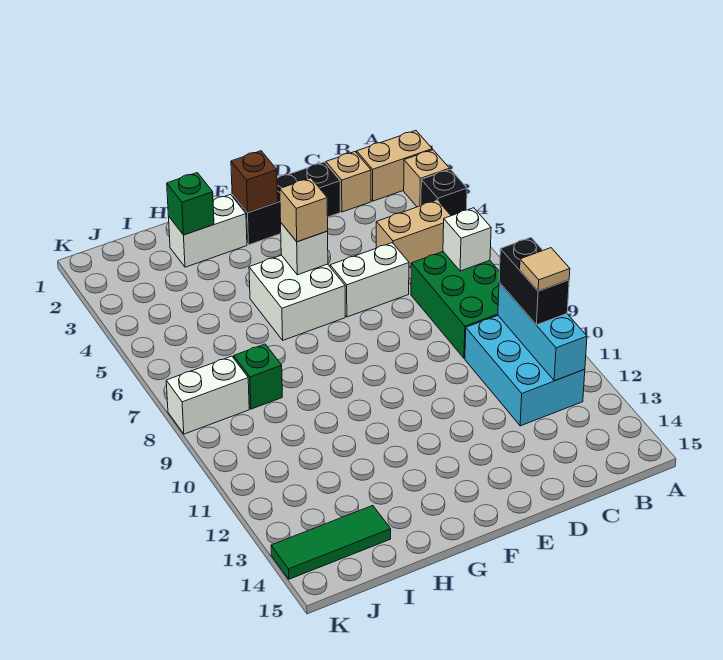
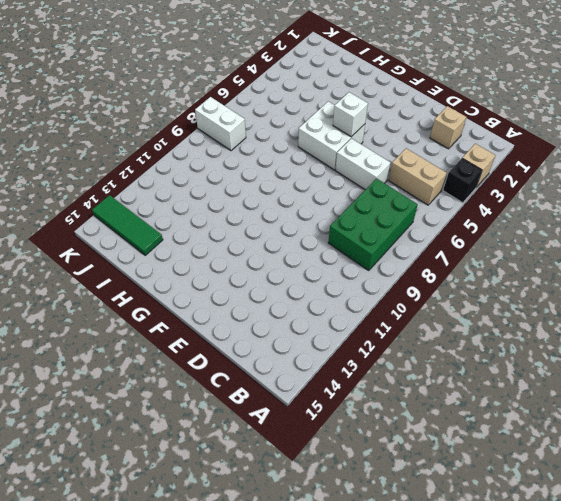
none -> tan brick A2:B2 level 1
none -> cyan brick B10:C12 level 1
none -> black brick D2:F2 level 1

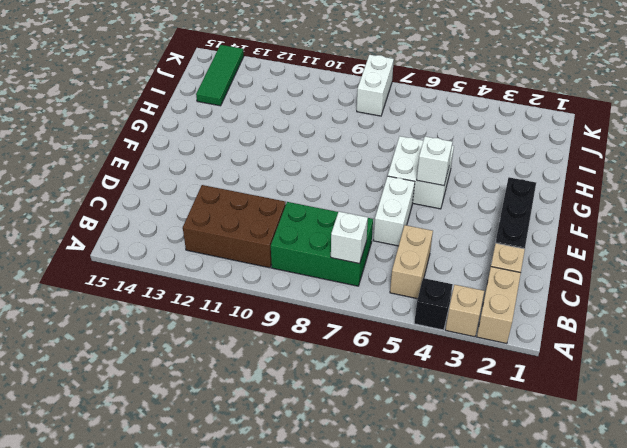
brown brick B10:C12 level 1 -> cyan brick B10:C12 level 1
none -> white brick G2:H2 level 1
none -> green brick I8 level 1
none -> cyan brick B10:B12 level 2

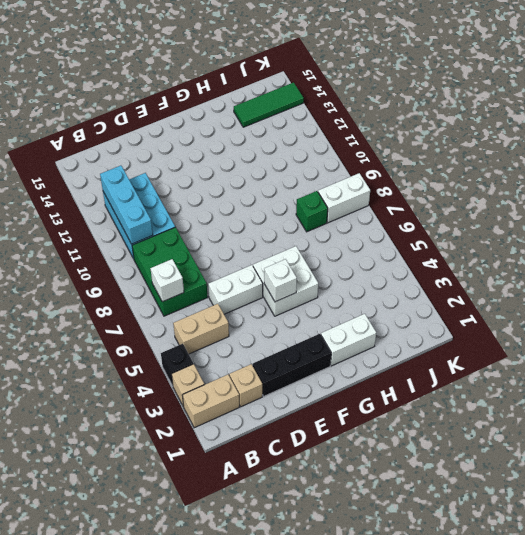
none -> brown brick F2 level 2
none -> green brick H2 level 2
none -> black brick B10:B11 level 3

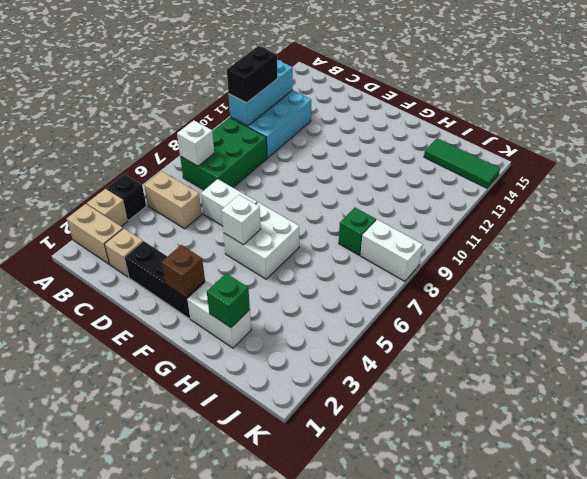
none -> tan brick F5 level 3
none -> tan tile B11 level 4

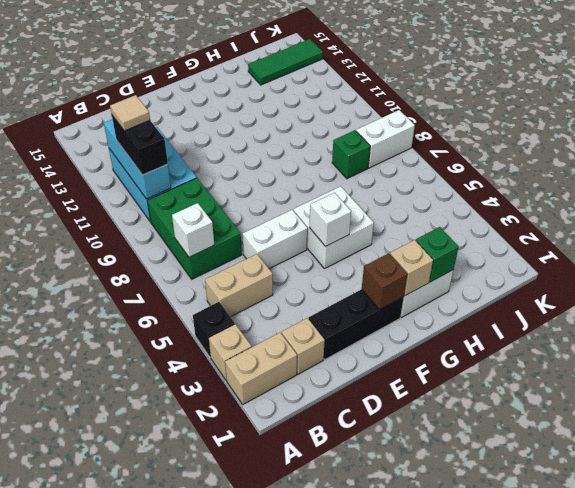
tan brick G2 level 2 -> tan brick F5 level 3

